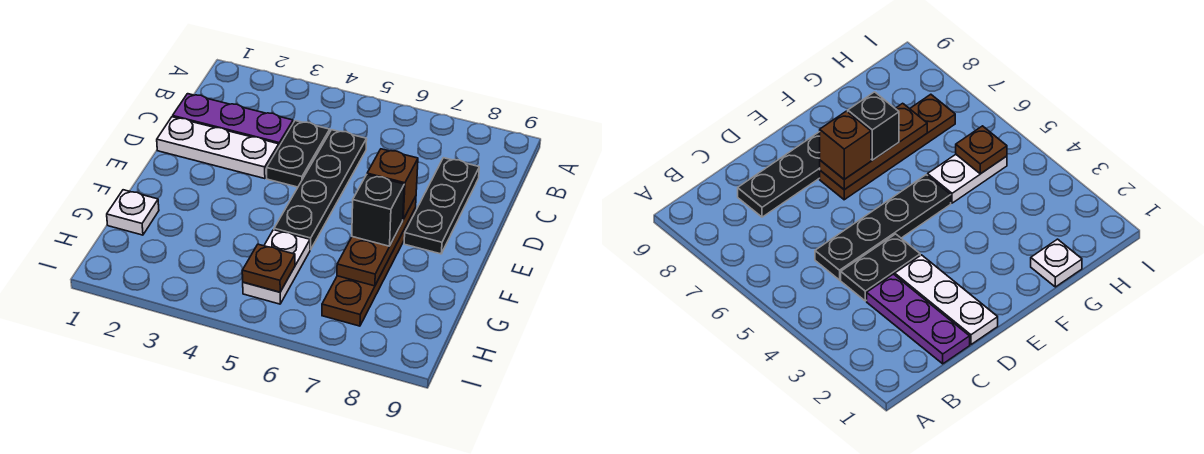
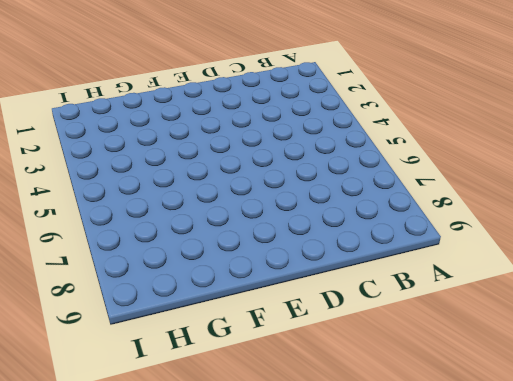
none -> purple plate C1:C3 level 1
none -> black plate C4:D4 level 1
none -> black plate C5:F5 level 1

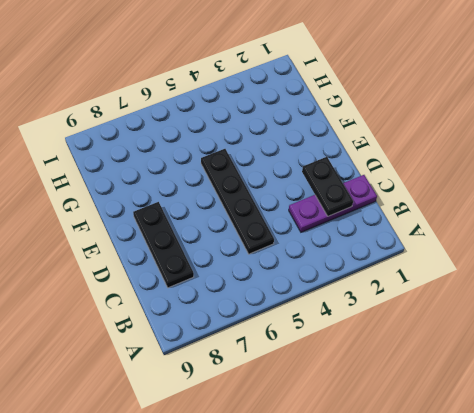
black plate C2:D2 level 2 -> black plate C4:D4 level 1
none -> white plate D1:D3 level 1
none -> brown plate E7:H7 level 1
none -> white plate G1 level 1

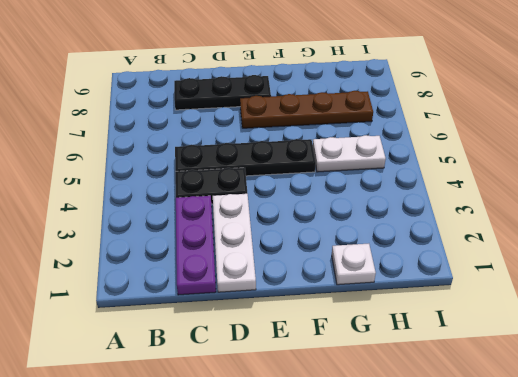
none -> brown plate E7:G7 level 2
none -> brown plate H5 level 2
none -> brown brick E7 level 3

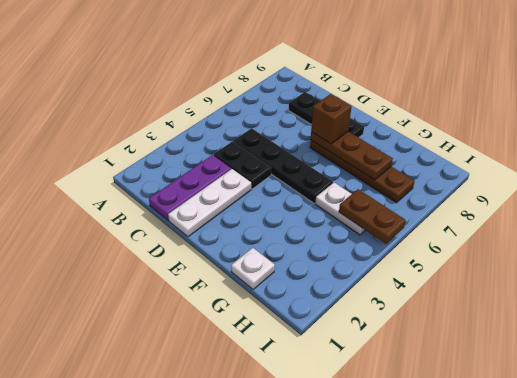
brown plate H5:I5 level 2 -> brown plate H5 level 2
none -> black brick F7 level 3

